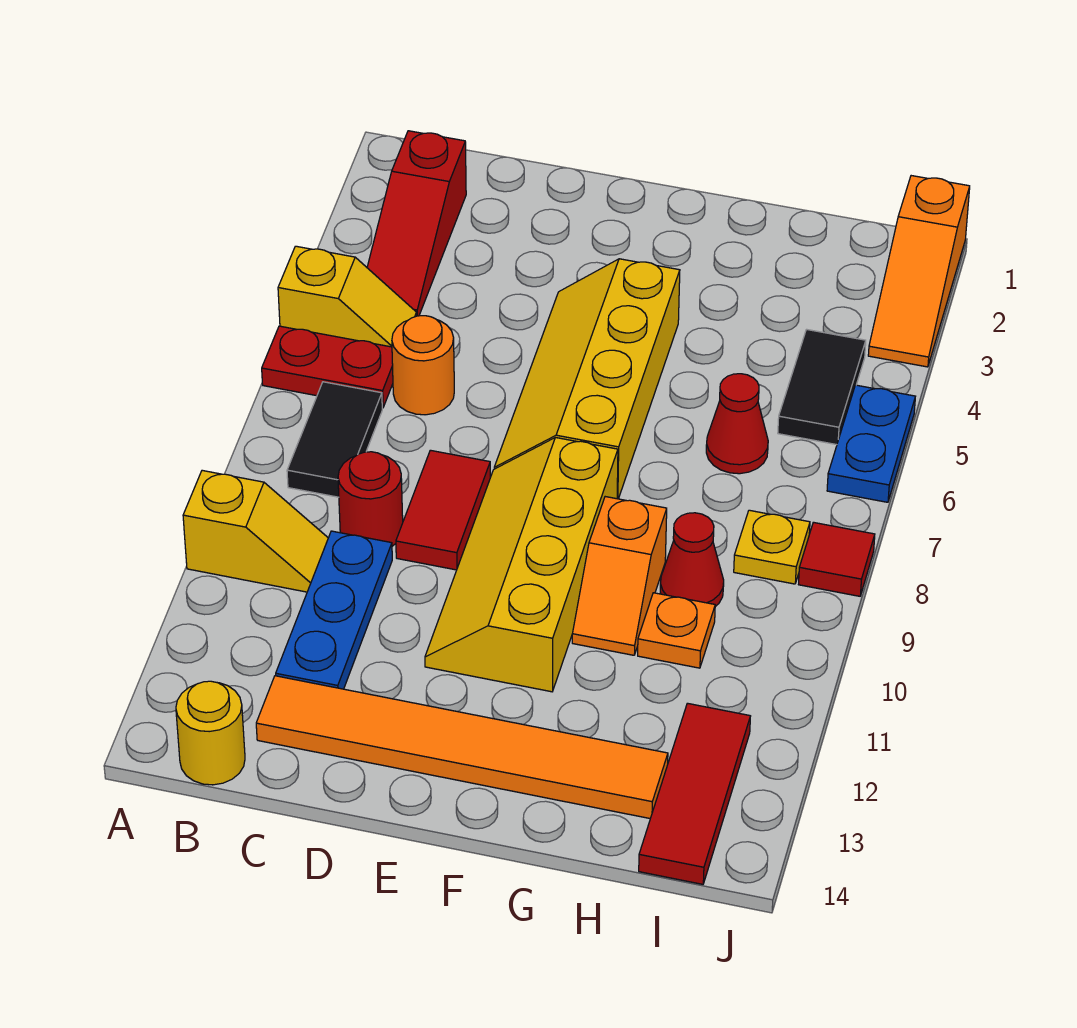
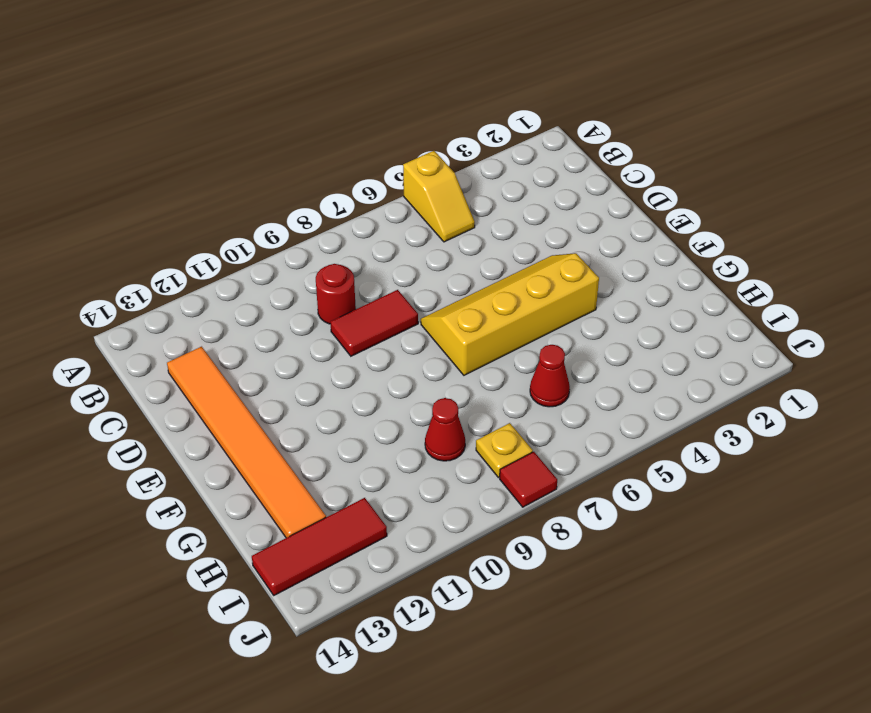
none -> red plate A6:B6 level 1
none -> yellow slope A10:B10 level 1 top A
none -> red slope B2:B4 level 1 top 2

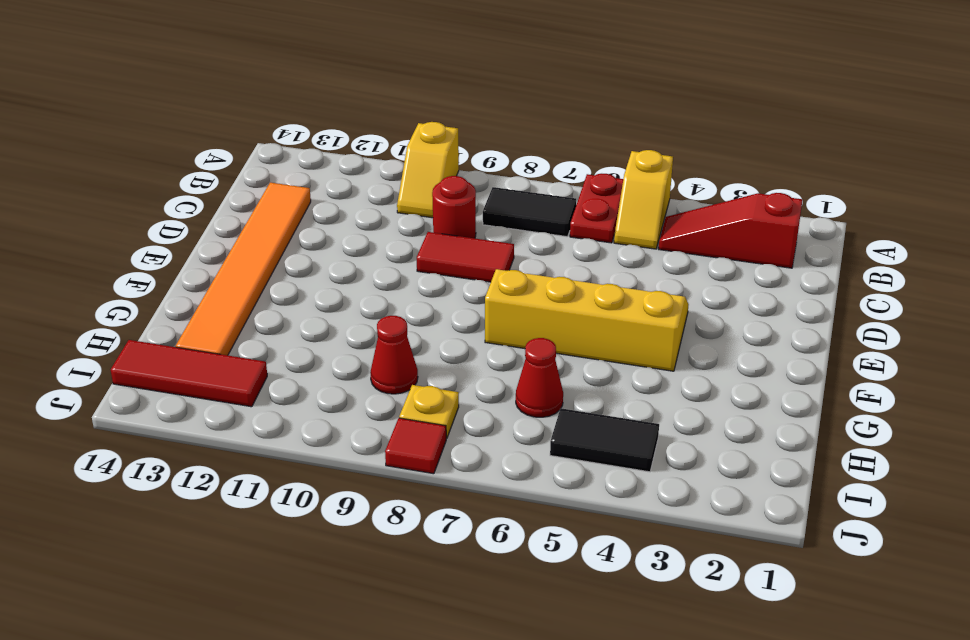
none -> yellow round brick B14 level 1
none -> orange round brick C6 level 1
none -> blue plate C10:C12 level 1

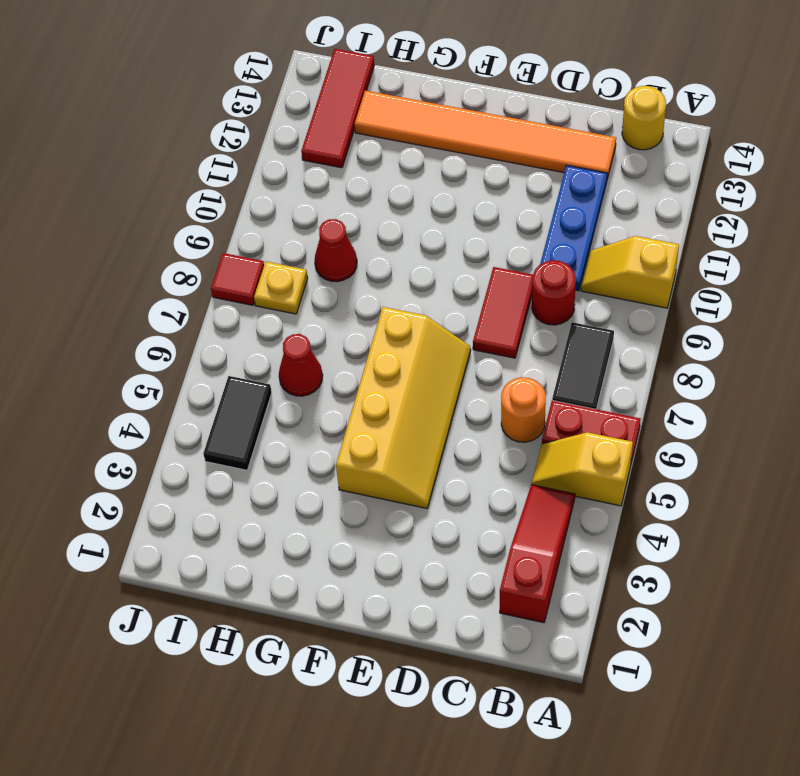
none -> yellow slope E8:F11 level 1 top F
none -> orange slope G9:G10 level 1 top 9
none -> orange plate H10 level 1

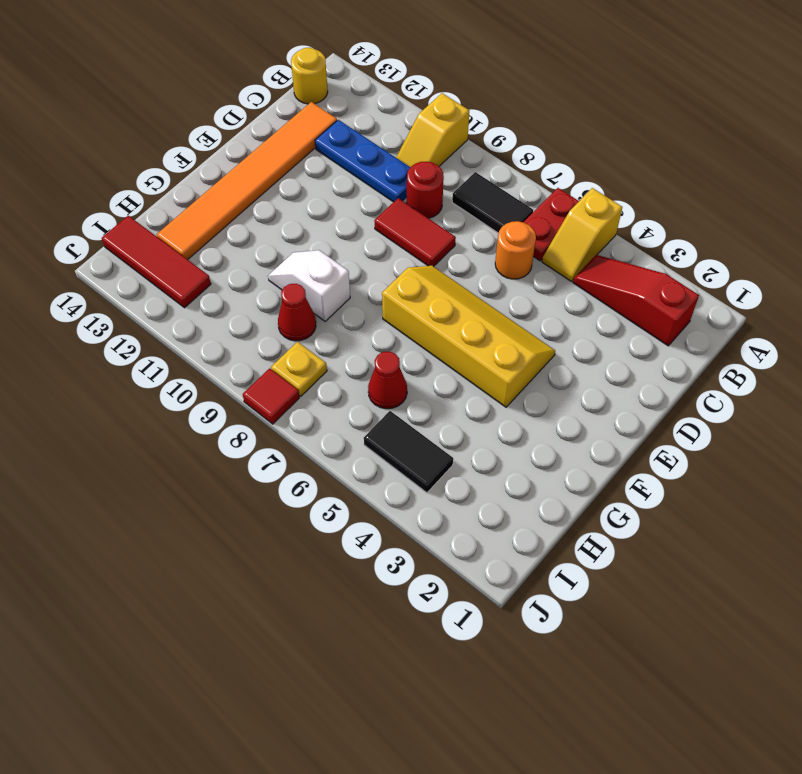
white slope G9:G10 level 1 top 9 -> orange slope G9:G10 level 1 top 9
none -> yellow slope E8:F11 level 1 top F
none -> orange plate H10 level 1
none -> orange slope J1:J3 level 1 top 1

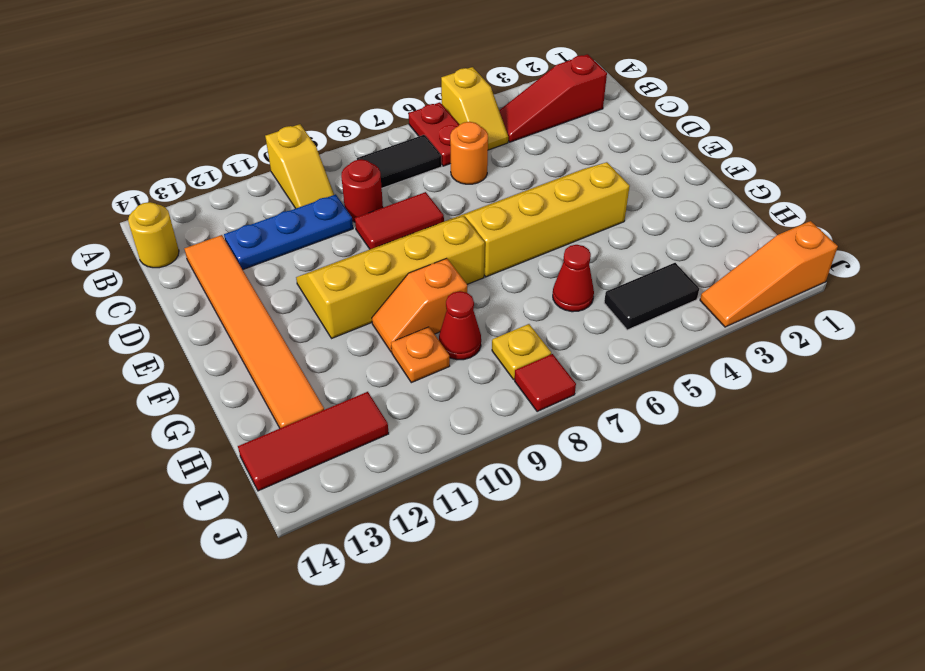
none -> blue plate J5:J6 level 1

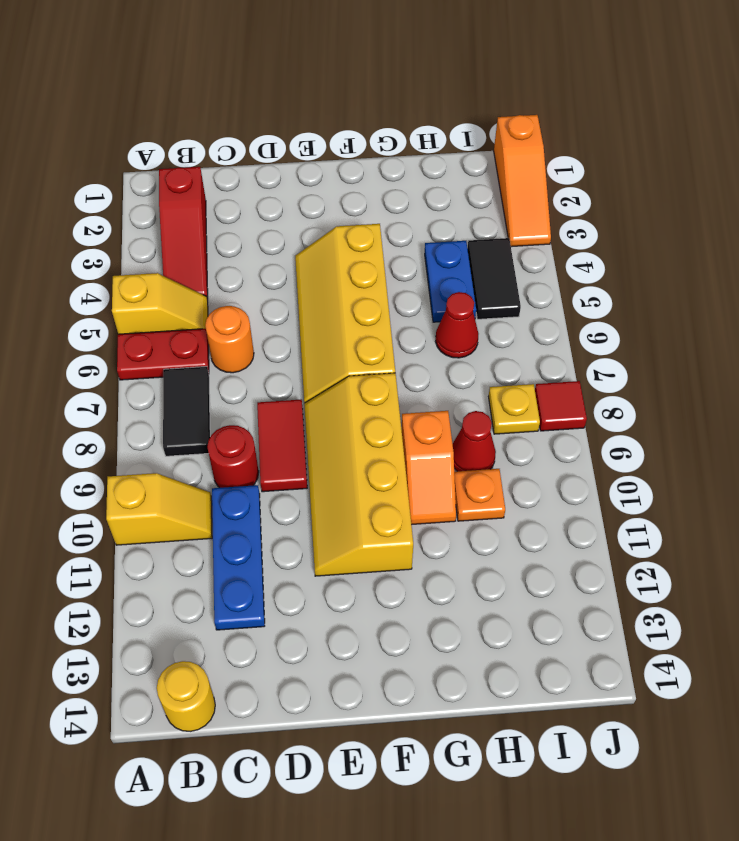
blue plate H4:H5 level 1 -> blue plate J5:J6 level 1
none -> orange tile C13:H13 level 1
none -> red tile I12:I14 level 1

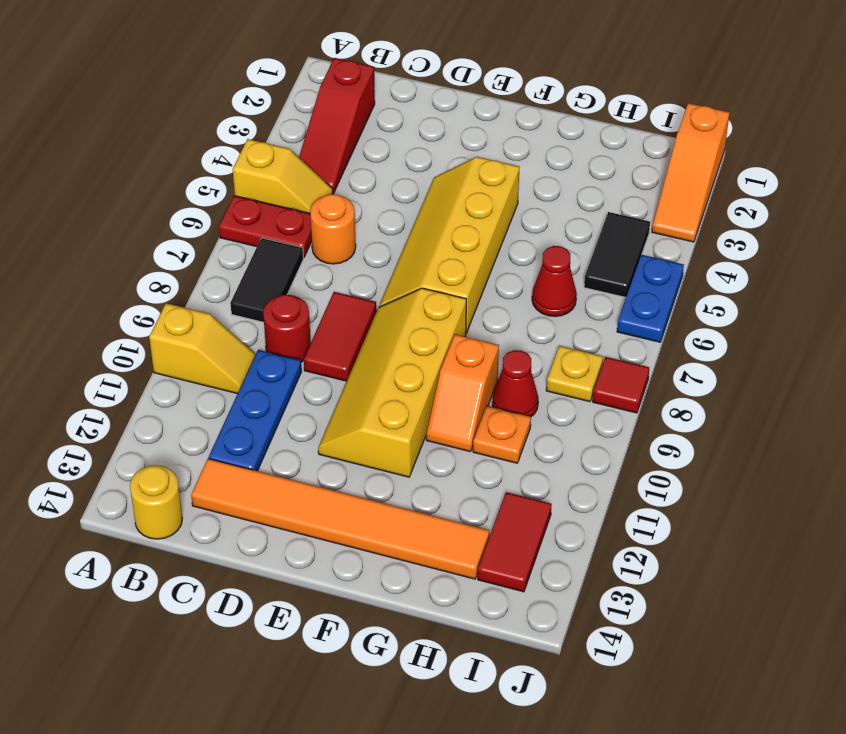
red tile I12:I13 level 1 -> red tile I12:I14 level 1

